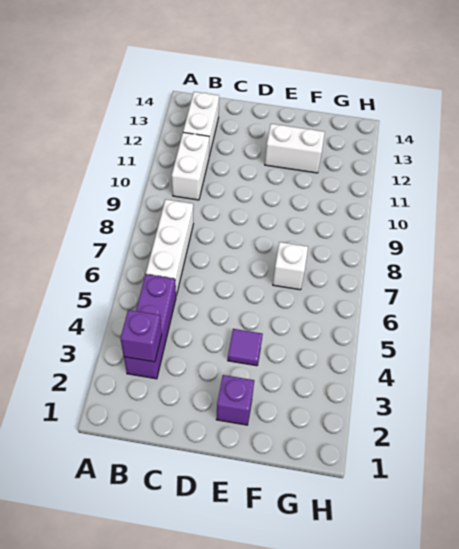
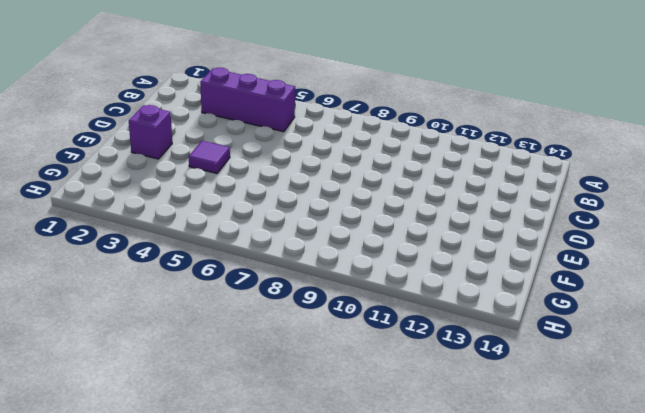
none -> white brick B6:B8 level 1
none -> white brick B10:B11 level 1

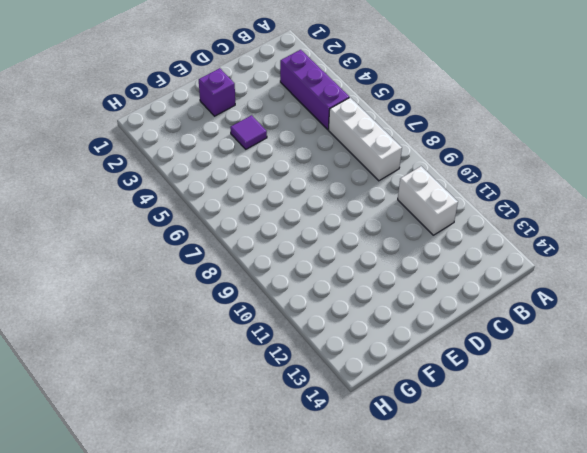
none -> white brick B12:B13 level 1
none -> white brick E12:F12 level 1

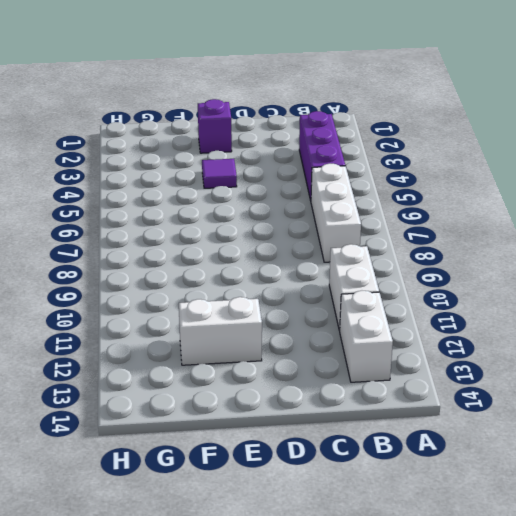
none -> white brick F7 level 1
none -> purple brick B3 level 2

